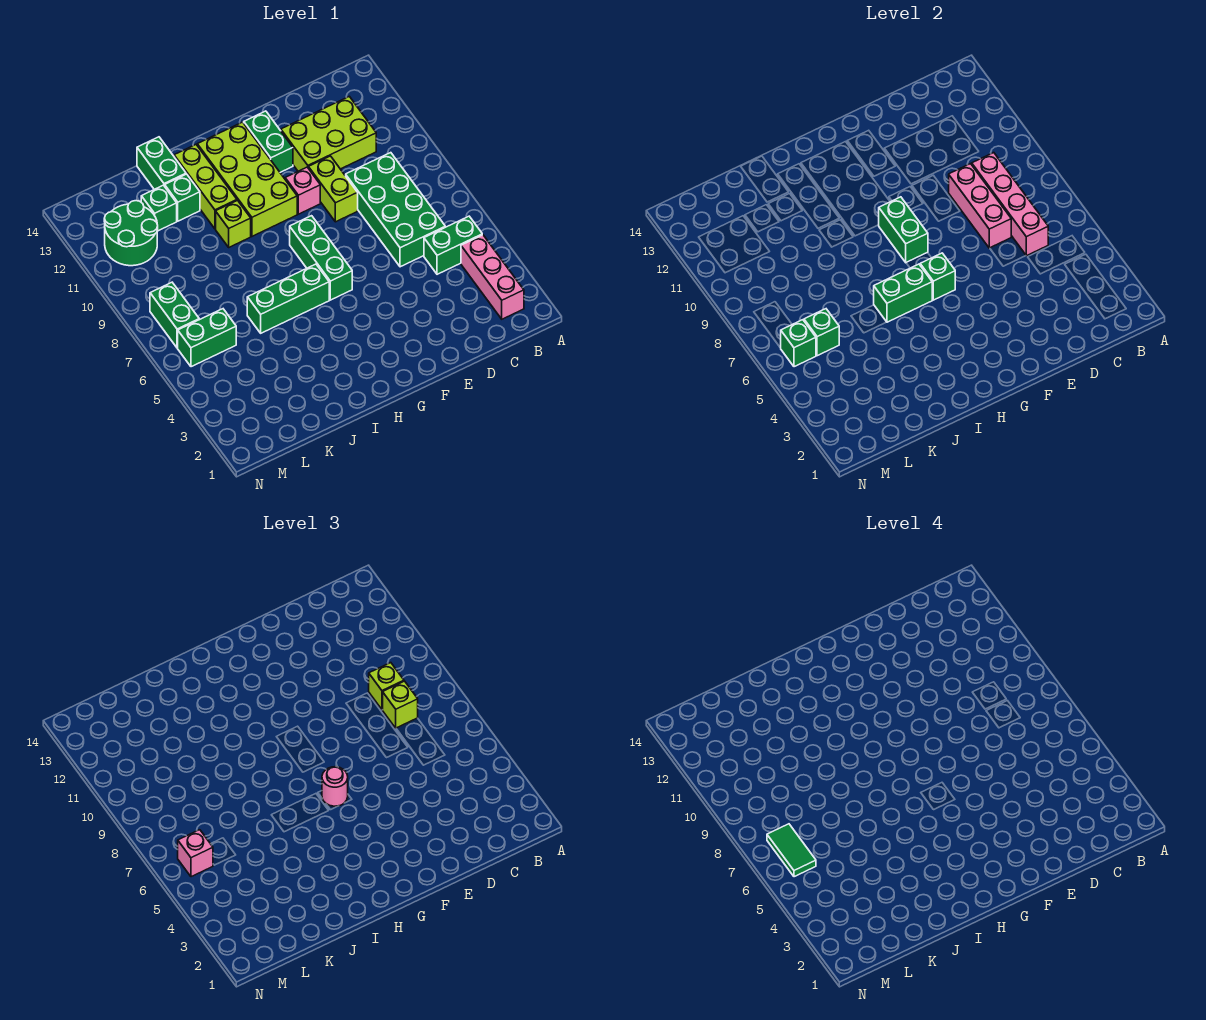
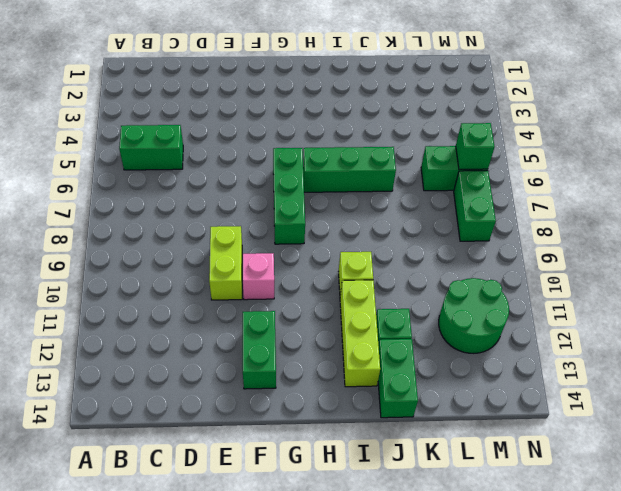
none -> pink brick B2:B4 level 1
none -> green brick C6:D9 level 1
none -> lime brick C11:E12 level 1
none -> lime brick G10:H13 level 1

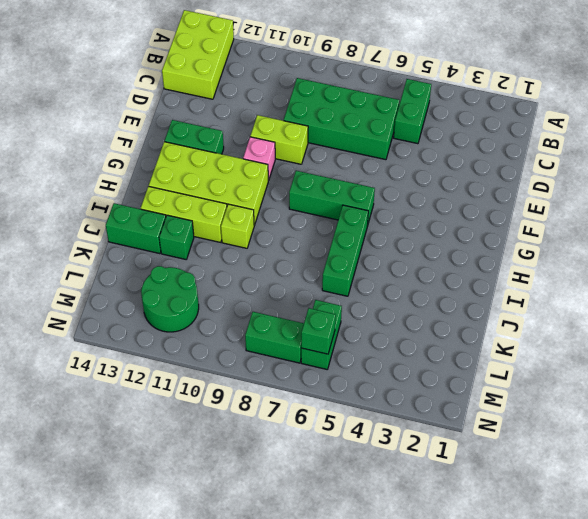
lime brick A13:C14 level 1 -> lime brick C11:E12 level 1
none -> pink brick B2:B4 level 1
none -> green brick K12 level 1
none -> pink brick C6:C9 level 2
none -> pink brick D7:D9 level 2

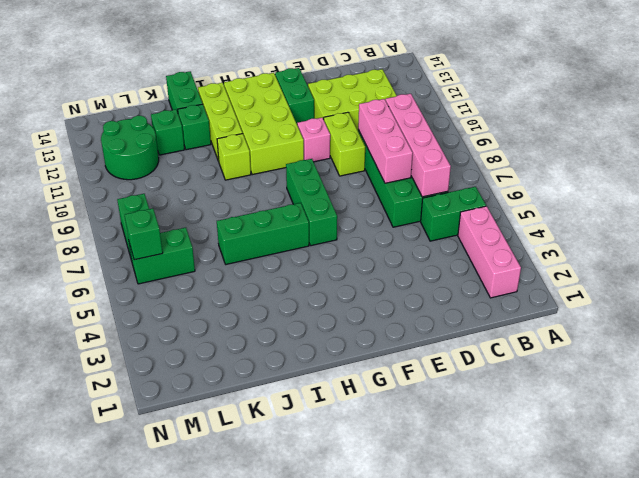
none -> green brick G6 level 2
none -> green brick G8:G9 level 2
none -> green brick H6:I6 level 2
none -> green brick L6 level 2

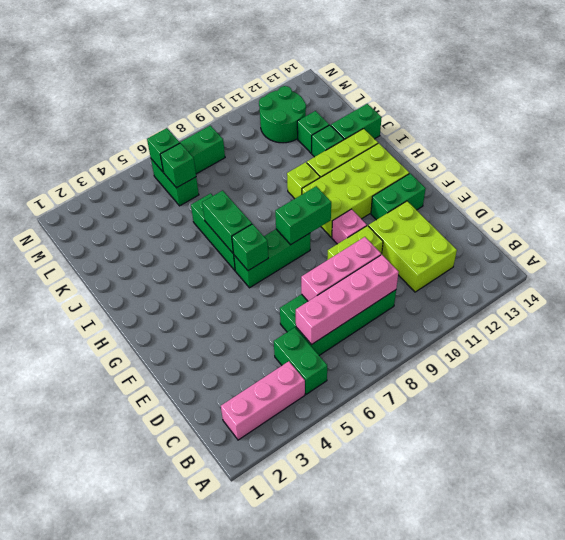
none -> lime brick C8 level 3
none -> lime brick C9 level 3
none -> pink round brick G6 level 3
none -> pink brick M6 level 3

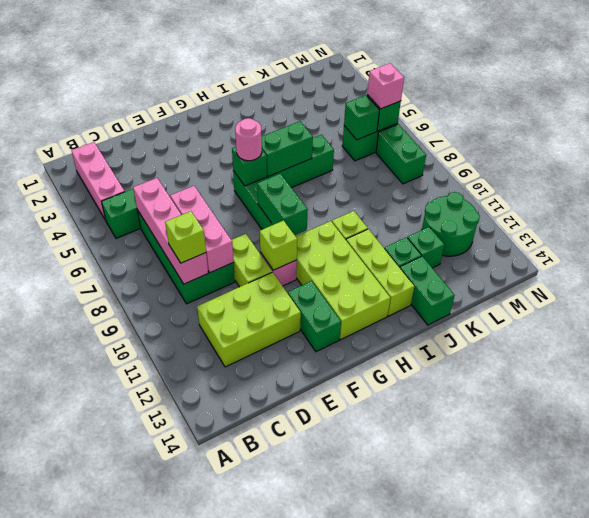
lime brick F10 level 2 -> lime brick C8 level 3
none -> green tile M6:M7 level 4

